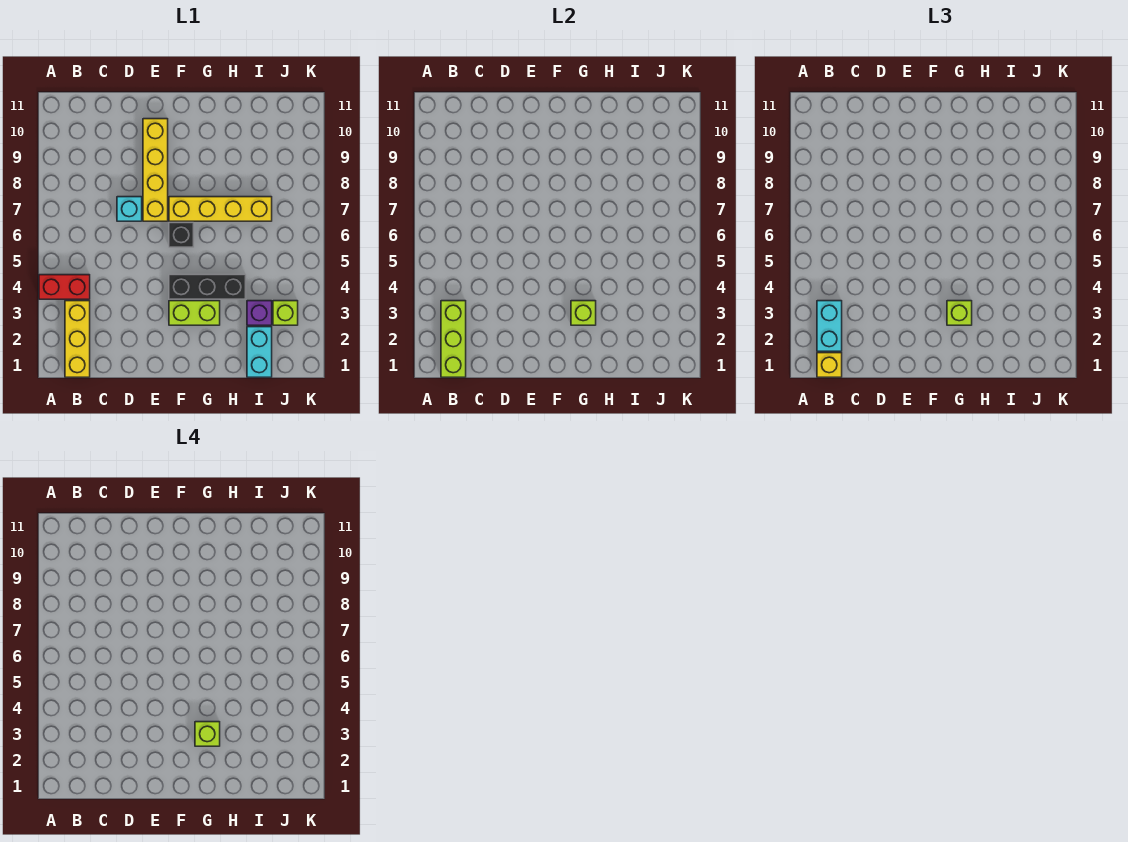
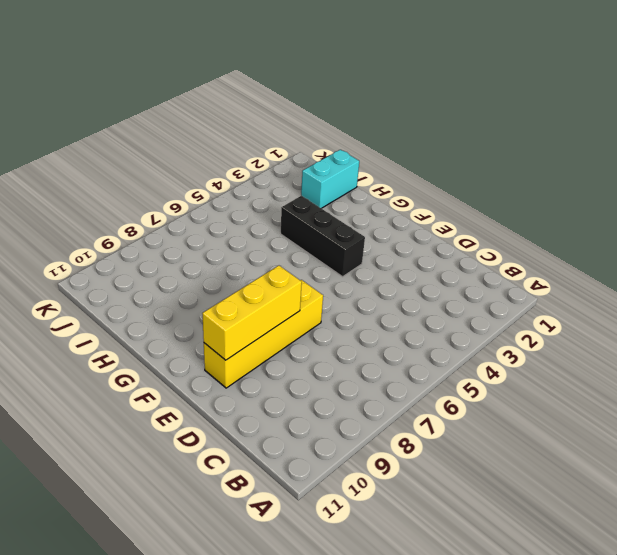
yellow brick E8:E10 level 2 -> yellow brick B1:B3 level 1
none -> red brick A4:B4 level 1
none -> cyan brick D7 level 1
none -> lime brick F3:G3 level 1

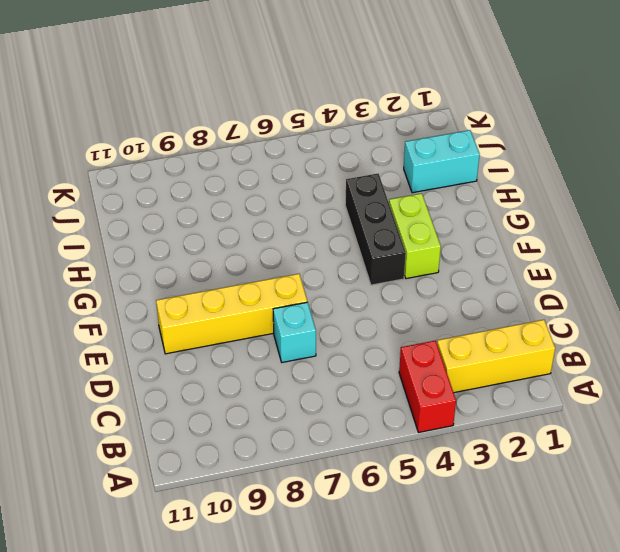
none -> black brick F6 level 1
none -> yellow brick F7:I7 level 1
none -> purple brick I3 level 1

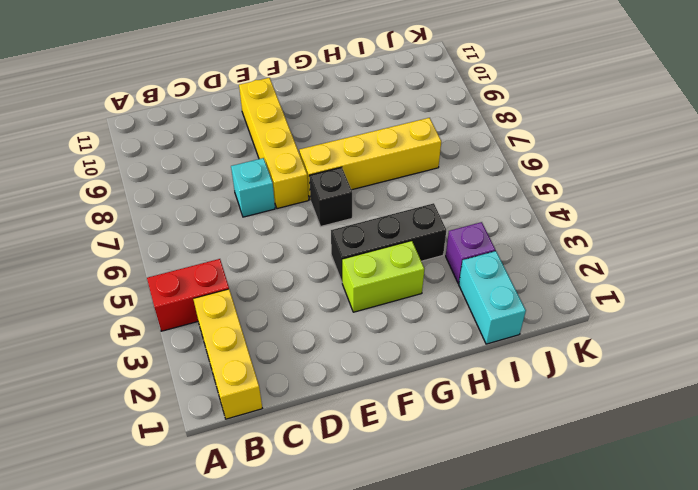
none -> lime brick J3 level 1
none -> lime brick B1:B3 level 2
none -> lime brick G3 level 2

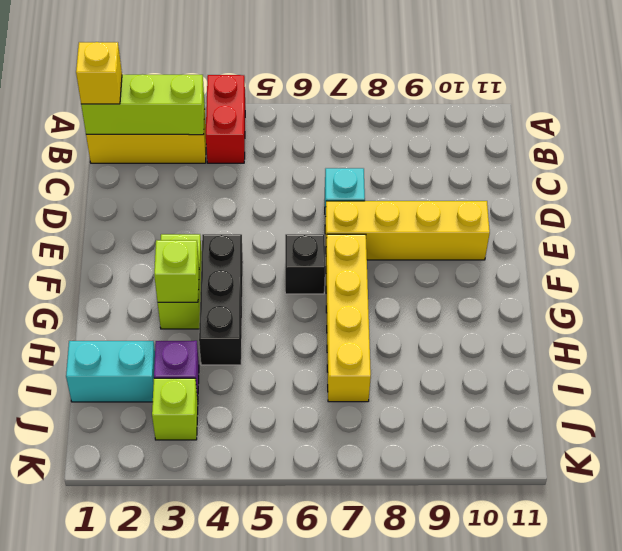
none -> cyan brick B2:B3 level 3
none -> lime brick G3 level 3
none -> lime brick G3 level 4

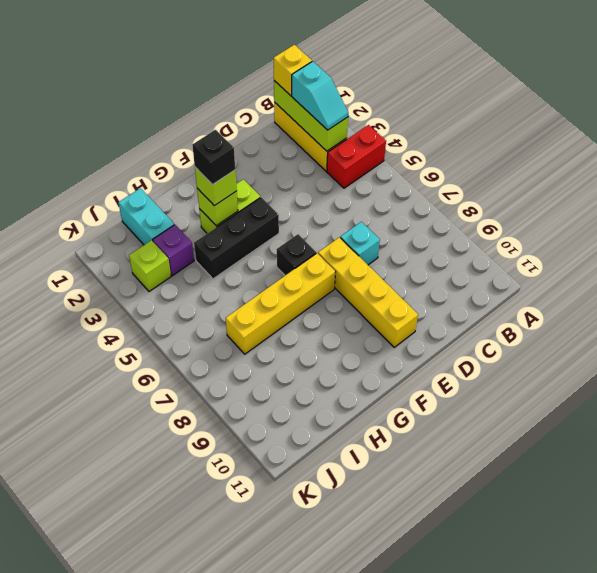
cyan slope B2:B3 level 3 top 2 -> cyan brick B2:B3 level 3
black brick G3 level 4 -> lime brick G3 level 4

